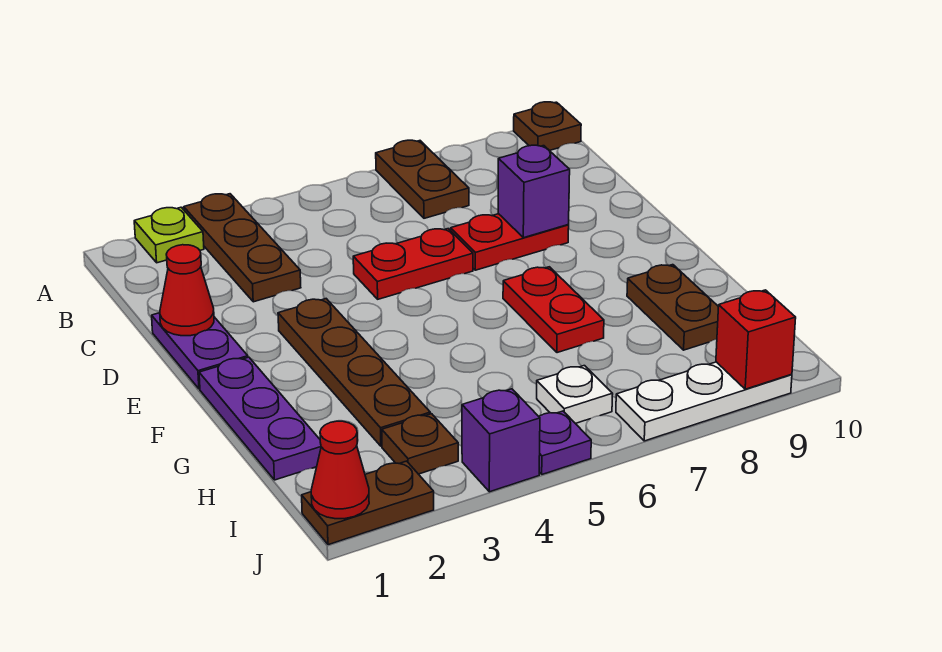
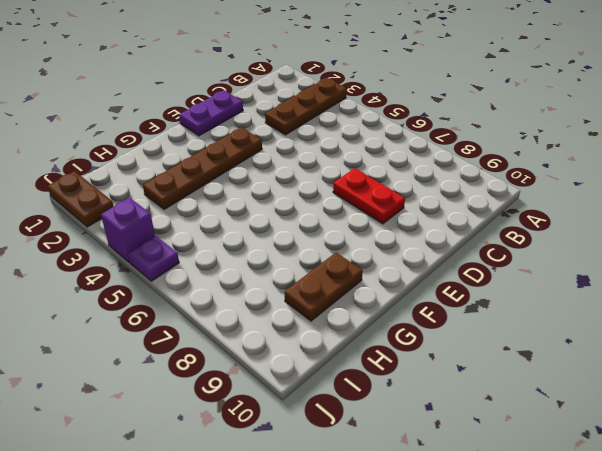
none -> lime plate A2 level 1
none -> brown plate A7:B7 level 1
none -> brown plate A10 level 1

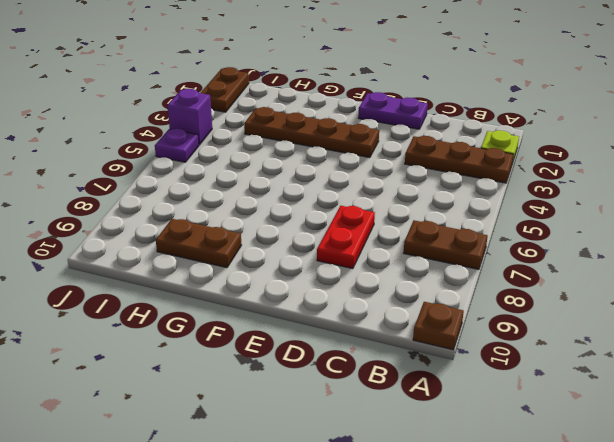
none -> red plate D5:D6 level 1
none -> purple plate F1:H1 level 1
none -> red plate F7:G7 level 1

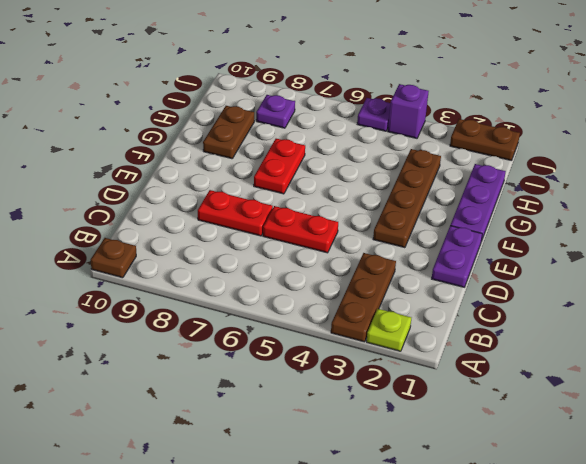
purple plate I8 level 1 -> none
none -> brown plate A7:B7 level 1
none -> brown plate I3 level 1
none -> white plate I6 level 1

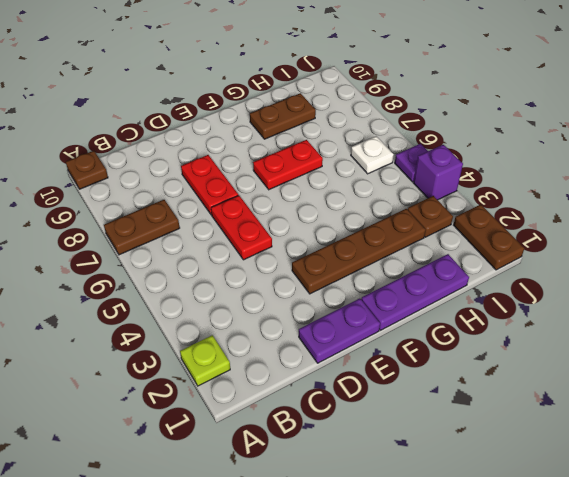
none -> brown plate A3:C3 level 1
none -> white plate J7:J9 level 1
none -> red cone D1 level 2

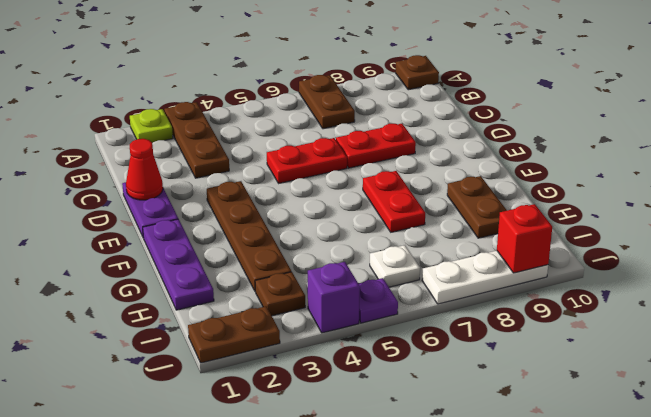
none -> purple brick D8 level 2
none -> red cone J1 level 2

